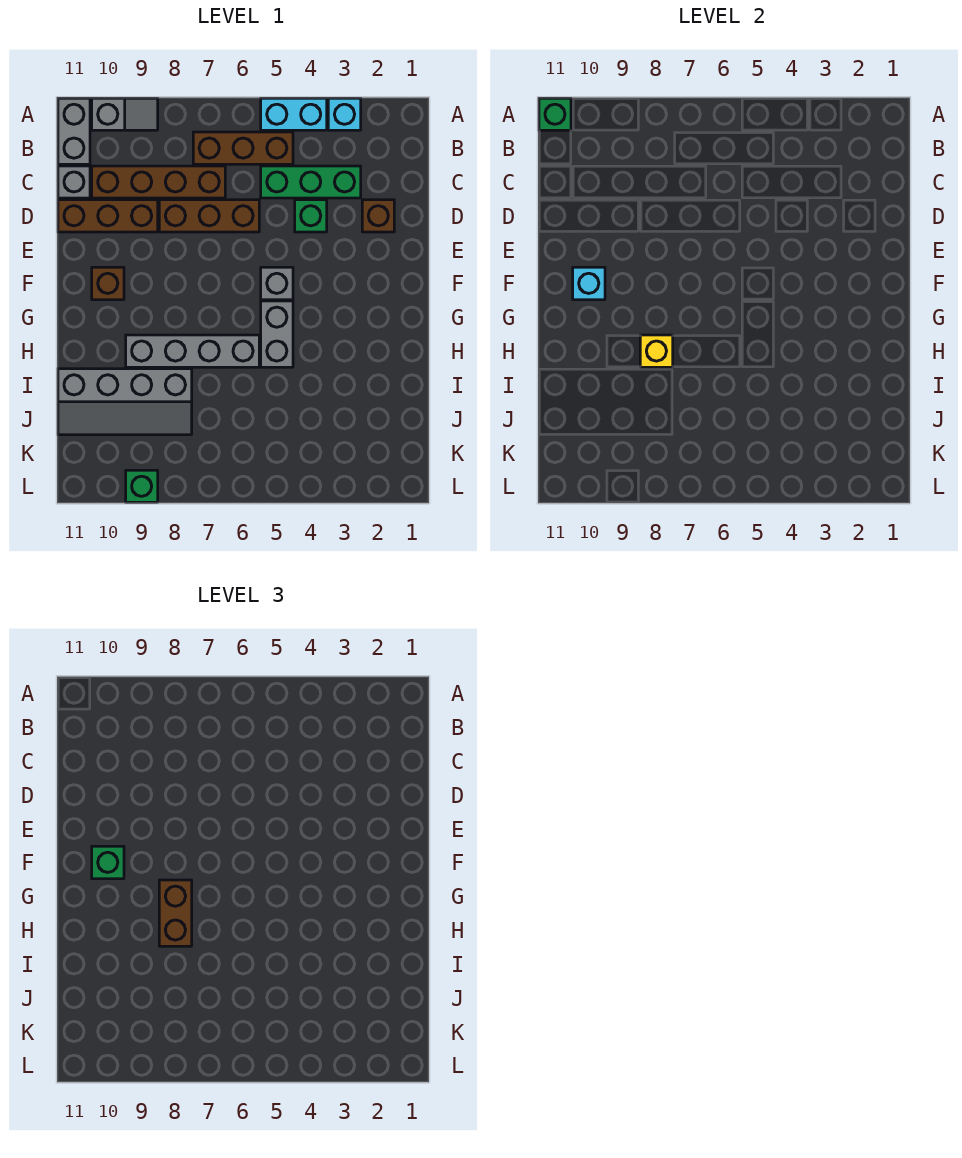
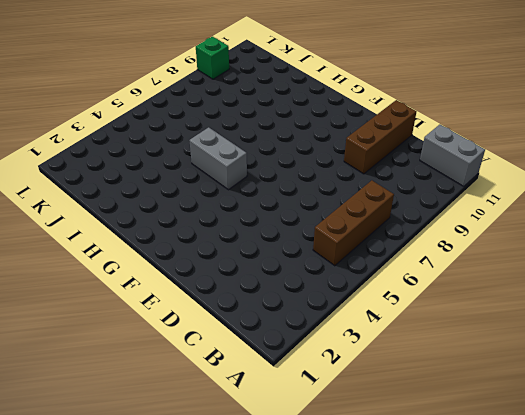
none -> cyan brick A3 level 1
none -> cyan brick A4:A5 level 1
none -> grey slope A9:A10 level 1 top 10

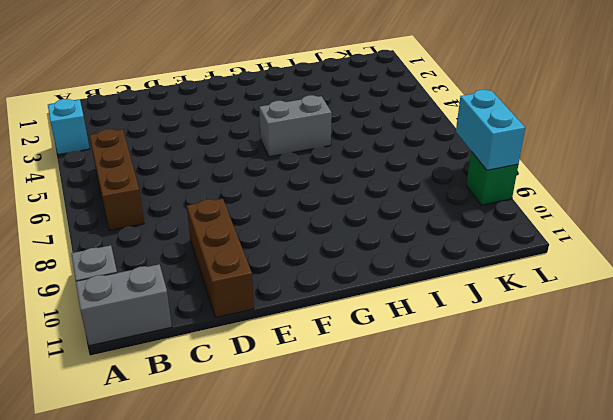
cyan brick L8:L9 level 2 -> cyan brick A4:A5 level 1
none -> green brick C3:C5 level 1
none -> brown brick C7:C10 level 1
none -> grey brick C11 level 1

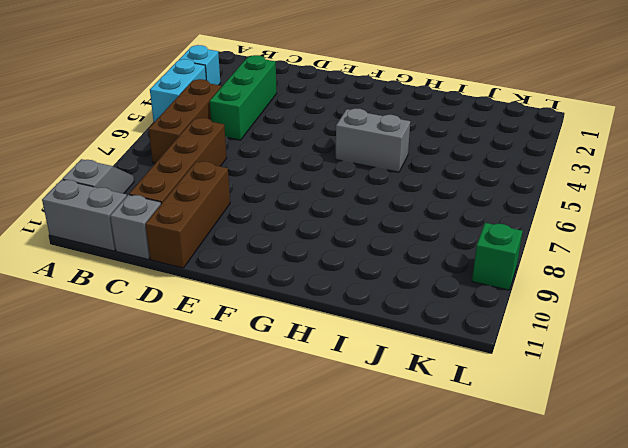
none -> brown brick D2 level 1
none -> green brick D4 level 1
none -> brown brick D6:D8 level 1

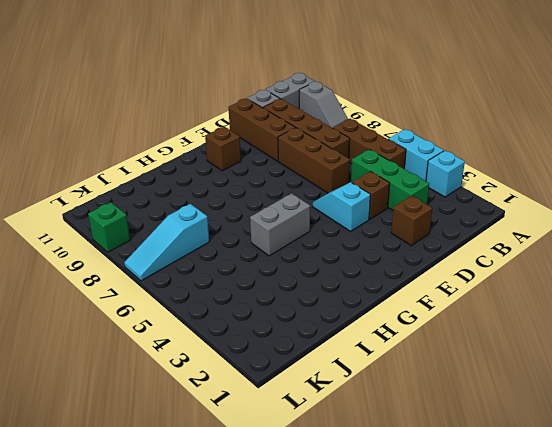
brown brick D4 level 1 -> green brick D4 level 1
cyan slope E4:E5 level 1 top 4 -> none
cyan slope J7:L7 level 1 top J -> none
none -> grey brick F5 level 1
none -> grey brick H6:H9 level 1
none -> grey slope I8:J11 level 1 top I

